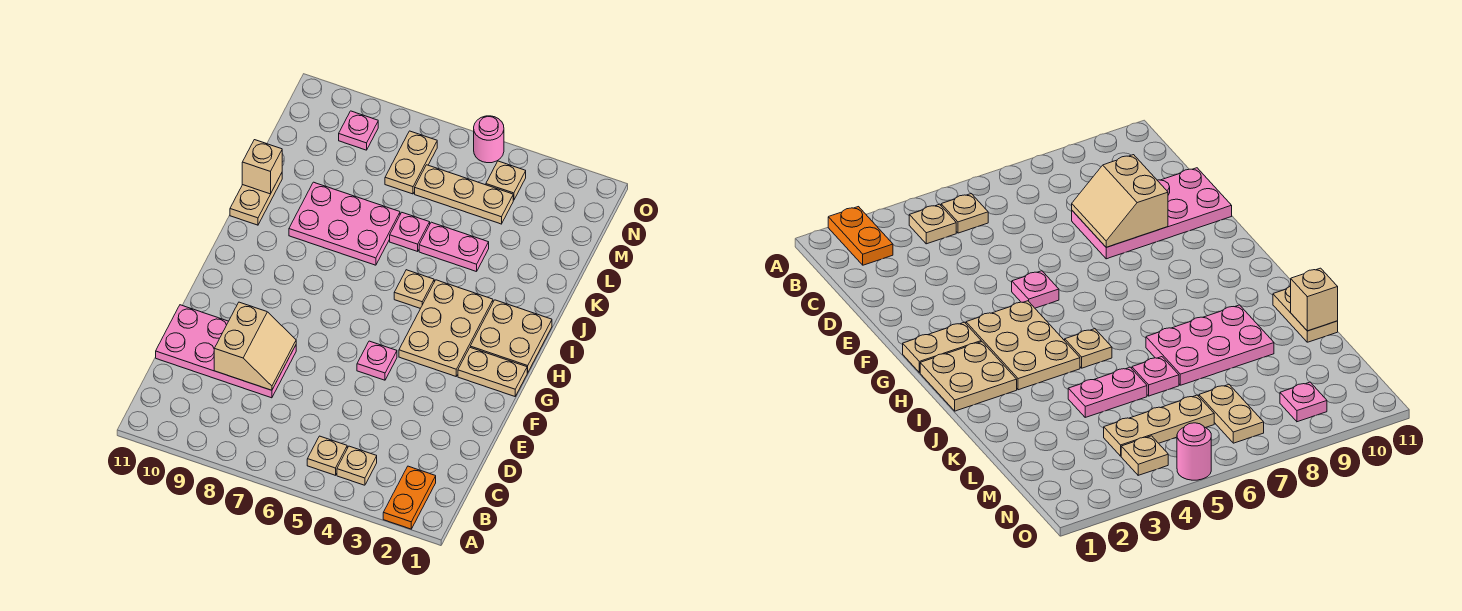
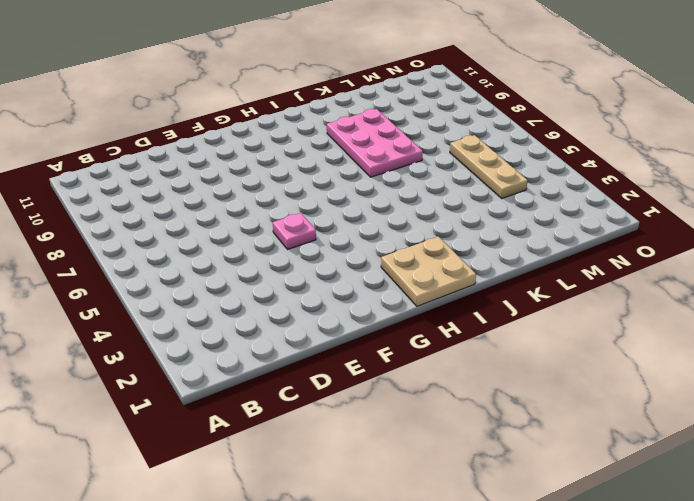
none -> orange plate A2:B2 level 1
none -> tan plate B4 level 1
none -> tan plate B5 level 1

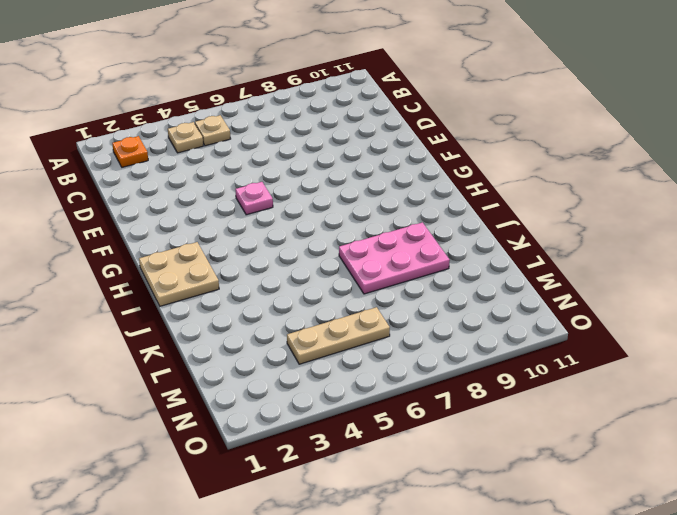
orange plate B2 level 1 -> orange plate A2:B2 level 1
none -> pink plate D8:E11 level 1
none -> tan plate G1:G2 level 1
none -> tan plate G3:I4 level 1

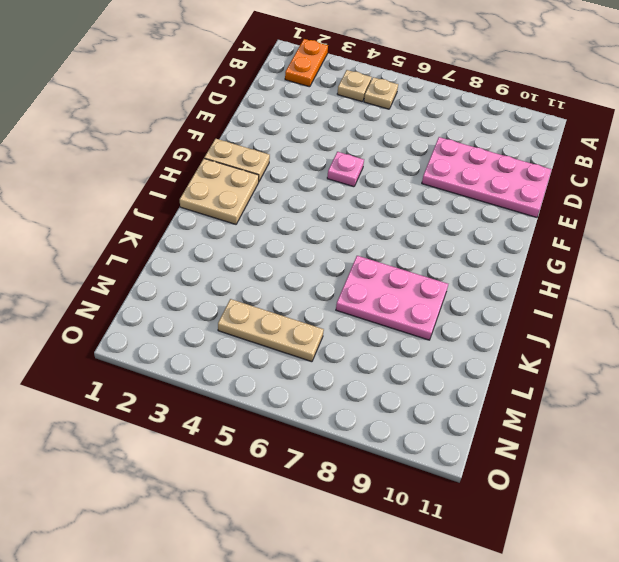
none -> tan plate G3:I4 level 1
none -> tan plate I5 level 1
none -> tan plate J11:K11 level 1

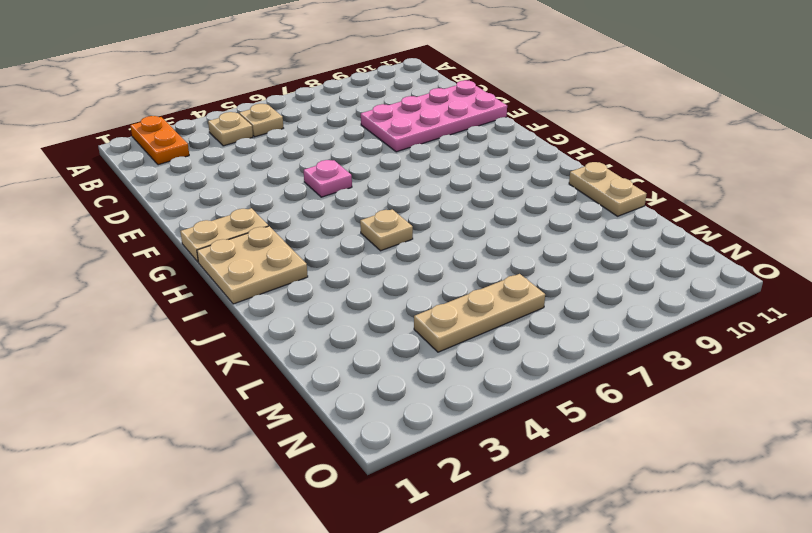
none -> tan plate G3:I4 level 1
none -> pink plate J7:K9 level 1
none -> pink plate K4:K5 level 1

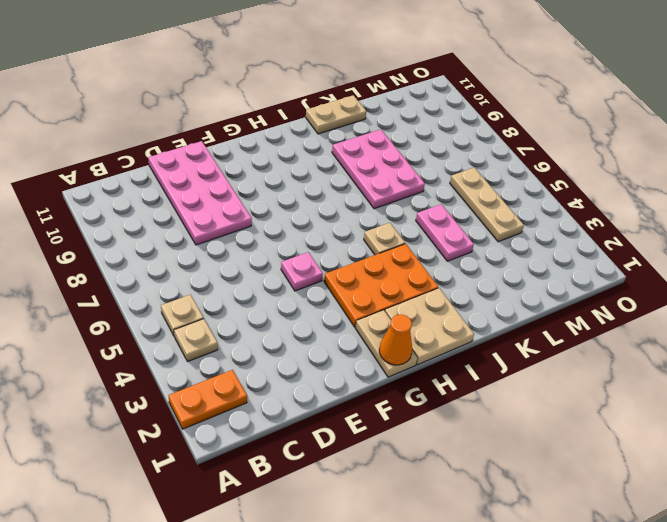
orange cone G1 level 2 -> none
orange plate G3:I4 level 1 -> tan plate G3:I4 level 1
none -> pink plate K6 level 1
none -> tan plate M7:N7 level 1
none -> tan plate N4 level 1

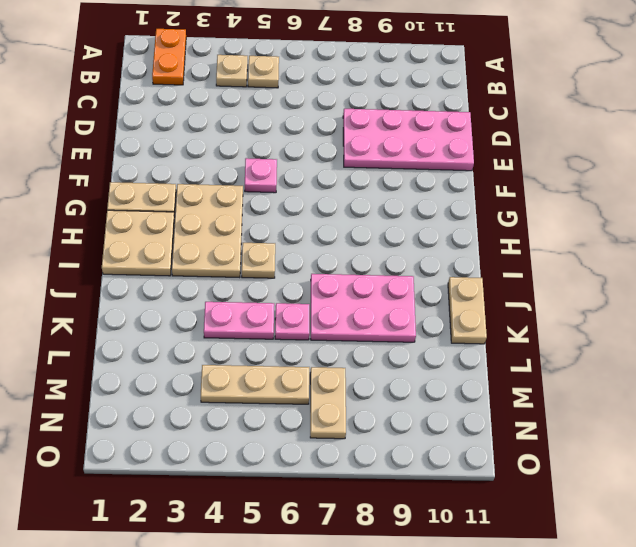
none -> tan plate N4 level 1
none -> pink plate N9 level 1
none -> pink round brick O5 level 1

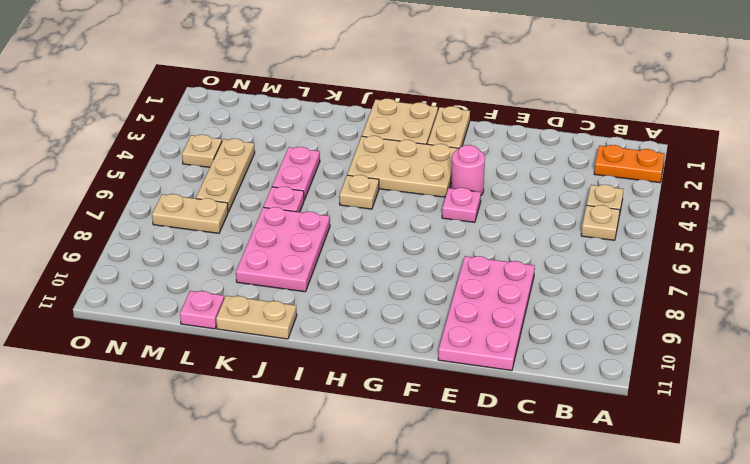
pink round brick F4 level 1 -> pink round brick O5 level 1
pink plate L11 level 1 -> pink plate N9 level 1
none -> tan slope D8:E9 level 2 top 9
none -> tan brick K11 level 2

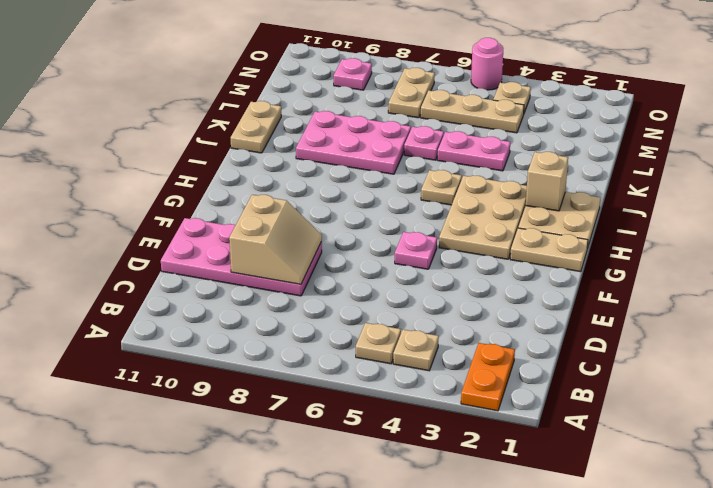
tan brick I2 level 2 -> tan brick K11 level 2

